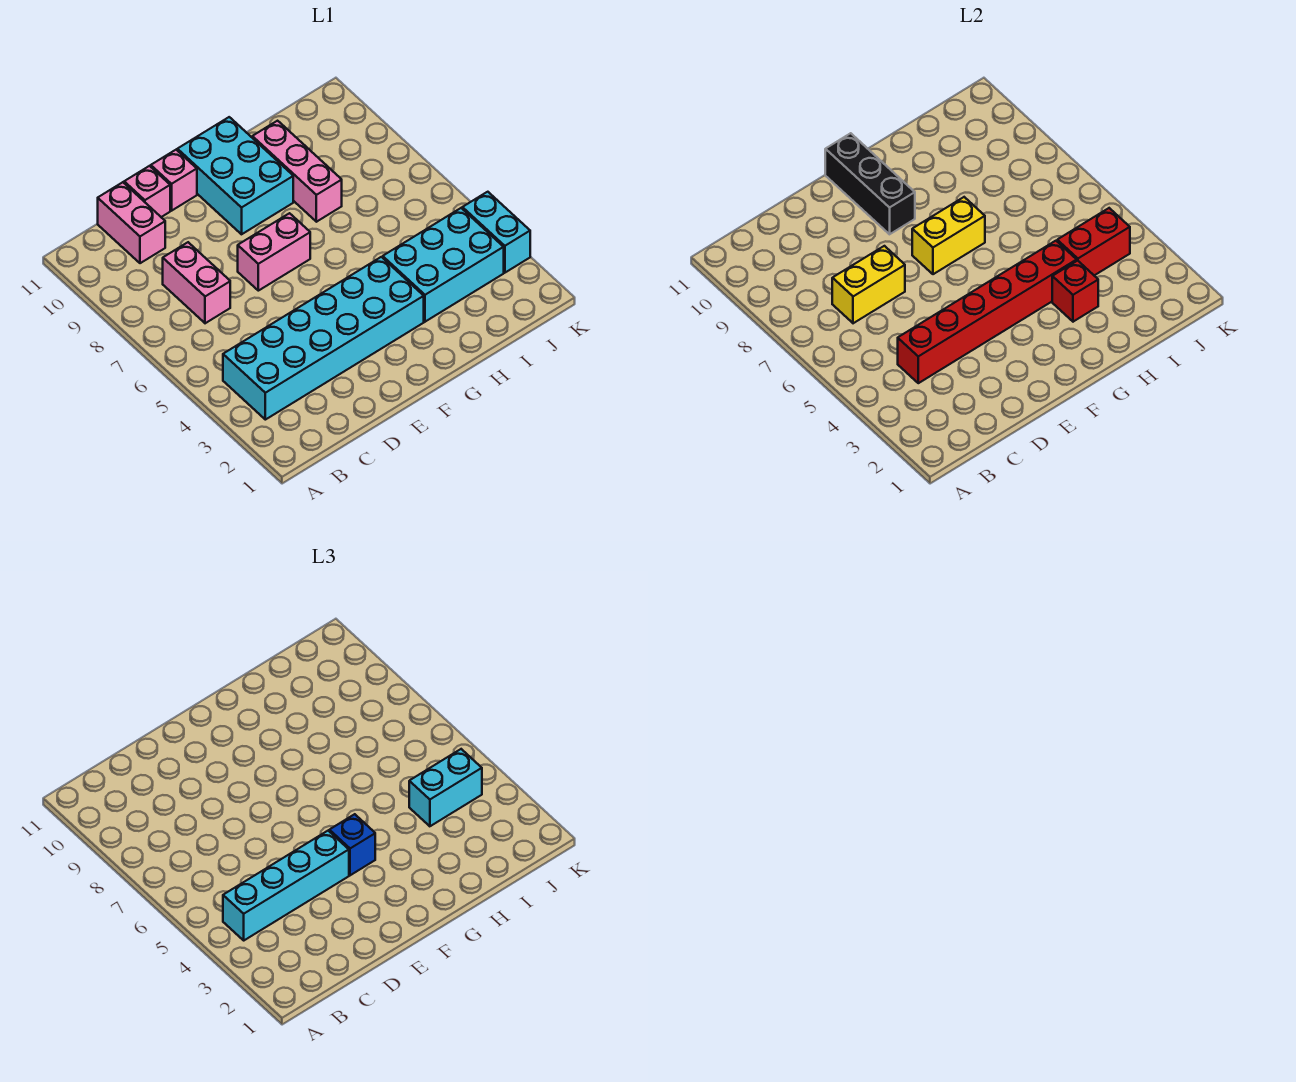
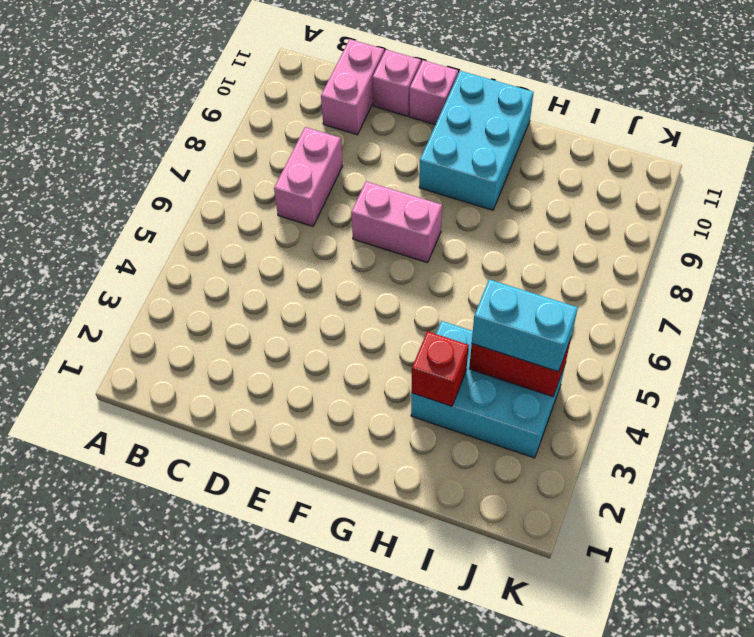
none -> cyan brick B3:G4 level 1
none -> pink brick H8:H10 level 1
none -> cyan brick K3:K4 level 1

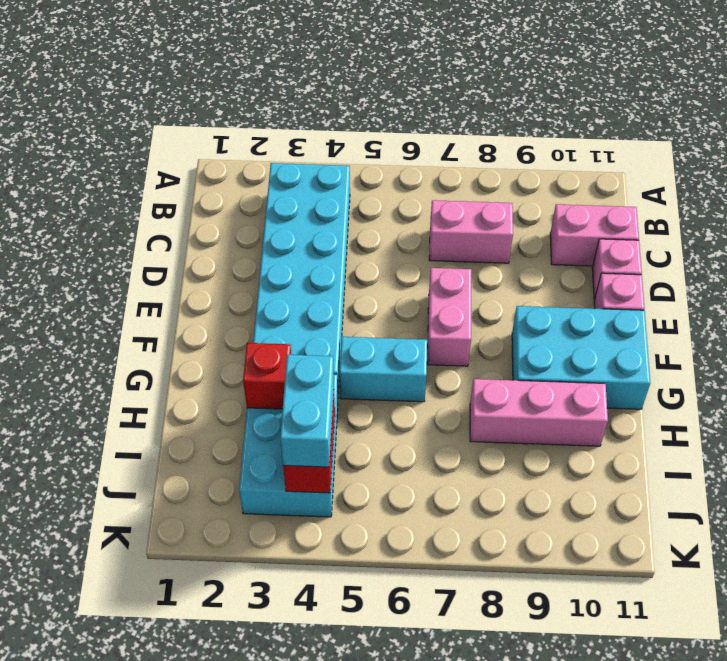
cyan brick G5:G6 level 1 -> cyan brick K3:K4 level 1
none -> red brick C4:H4 level 2
none -> yellow brick C7:D7 level 2
none -> yellow brick F7:G7 level 2

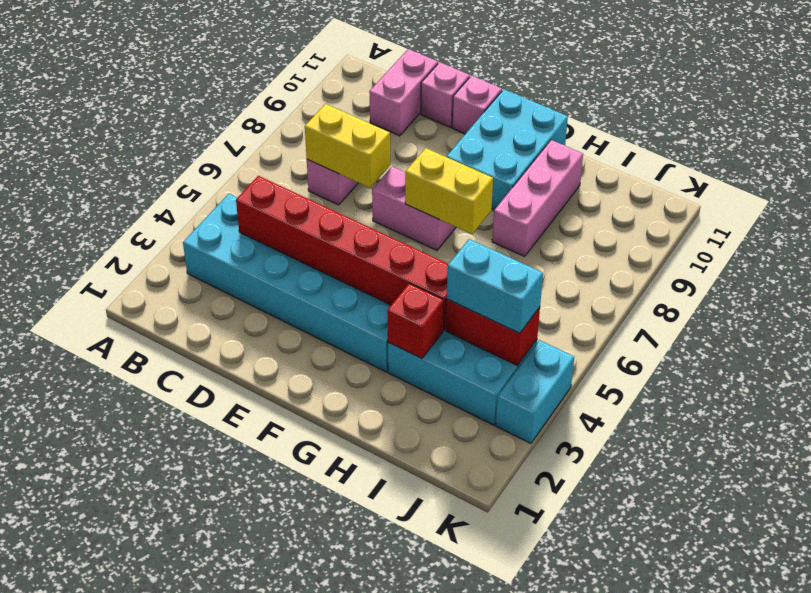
none -> black brick F9:F11 level 2
none -> cyan brick B4:E4 level 3
none -> blue brick F4 level 3

